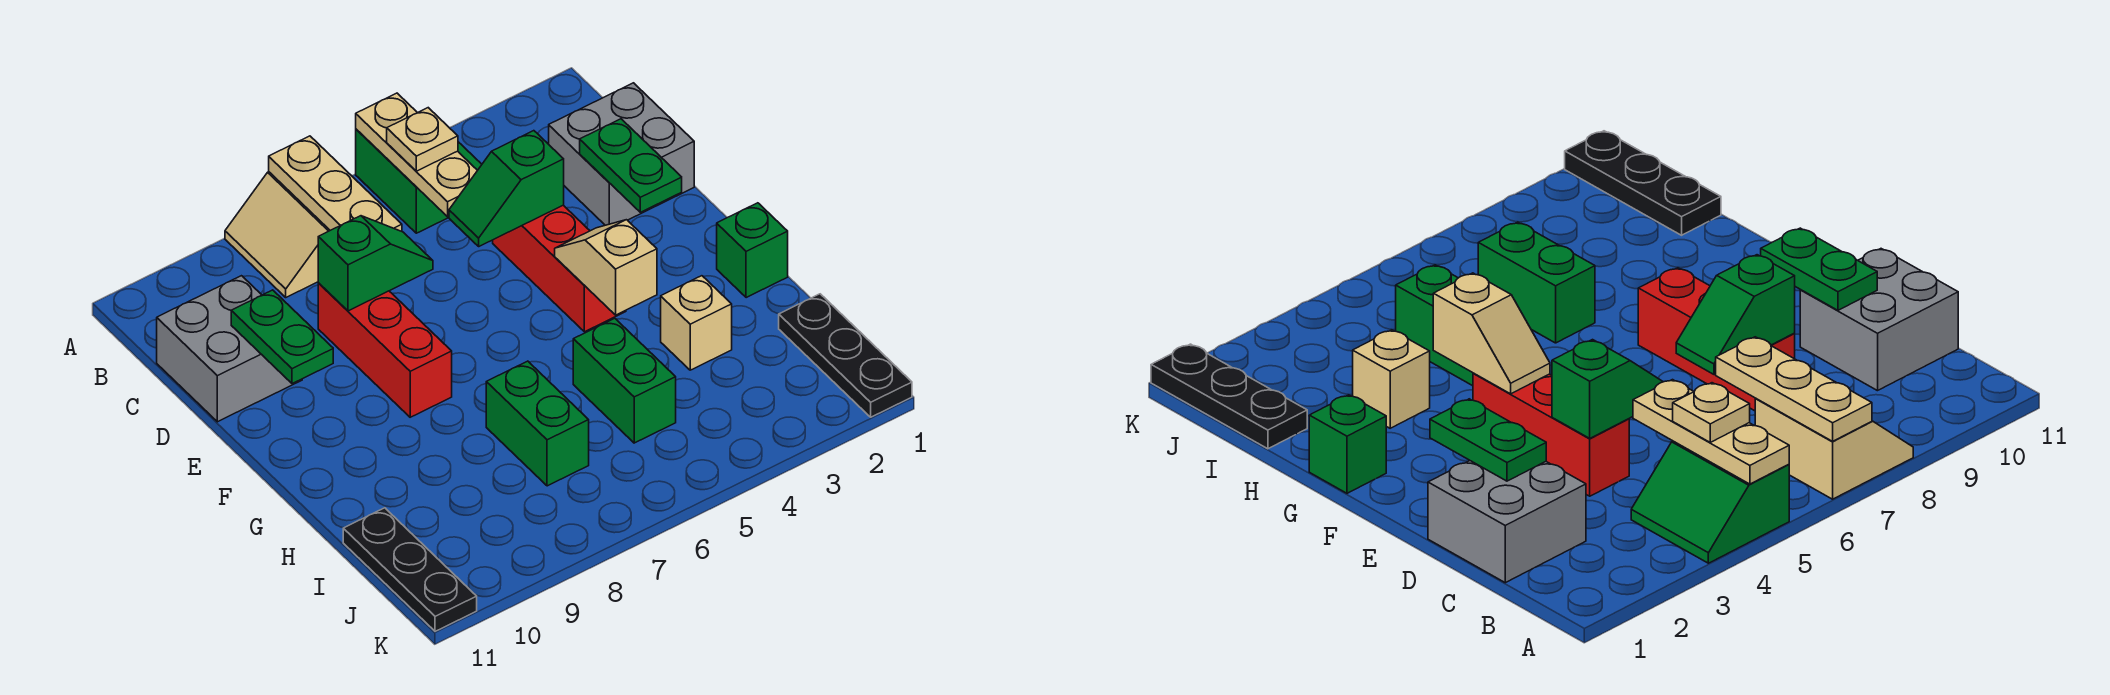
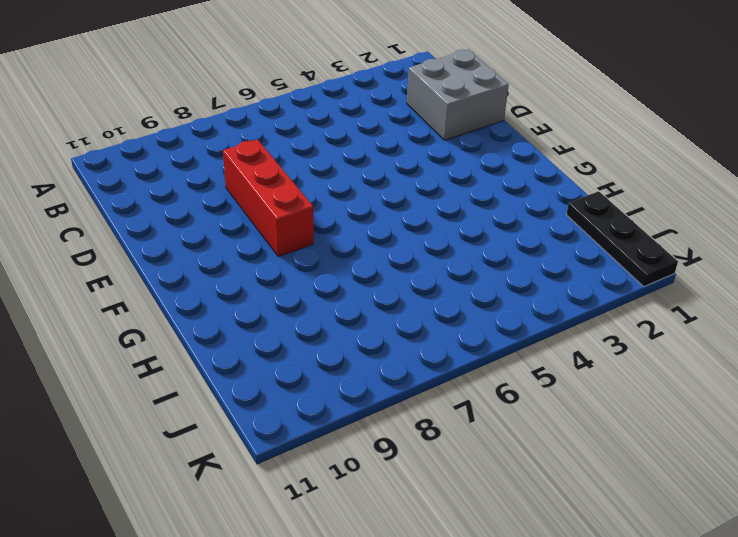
none -> green slope A4:B5 level 1 top 5
none -> tan slope A7:B8 level 1 top 7
none -> grey brick C10:D11 level 1

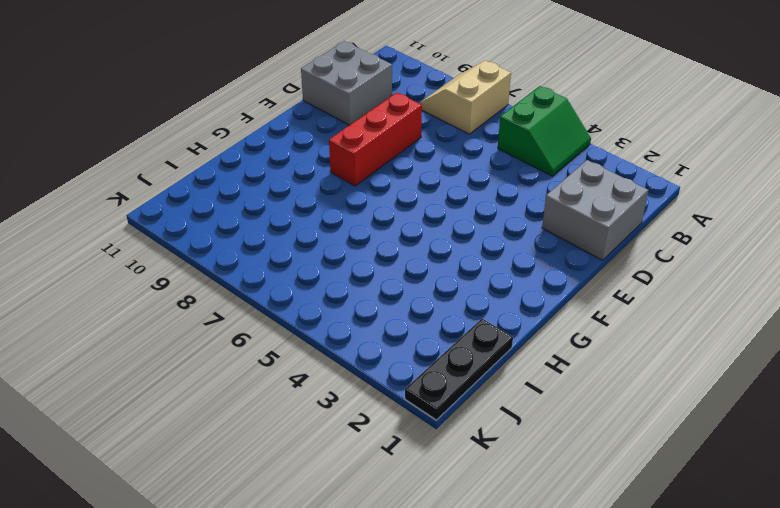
none -> red brick D4:F4 level 1
none -> green brick G1 level 1
none -> tan brick H3 level 1

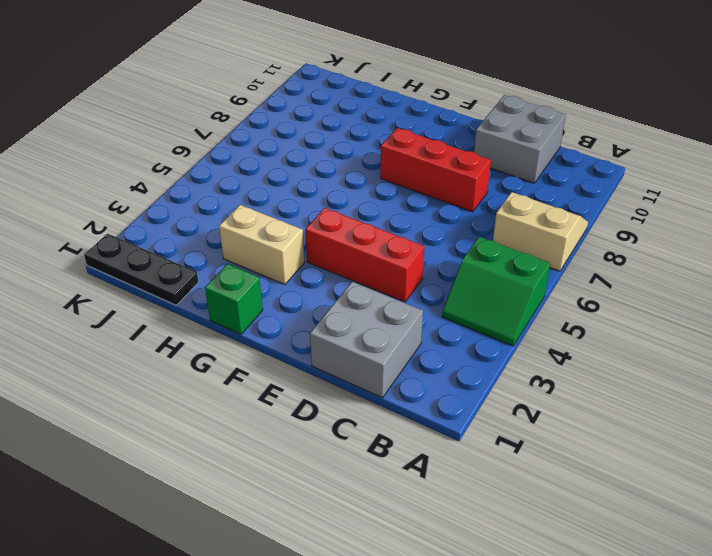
tan brick G3:H3 level 1 -> tan brick H3 level 1
none -> green brick H5:I5 level 1
none -> green brick H7:I7 level 1
none -> black plate I11:K11 level 1

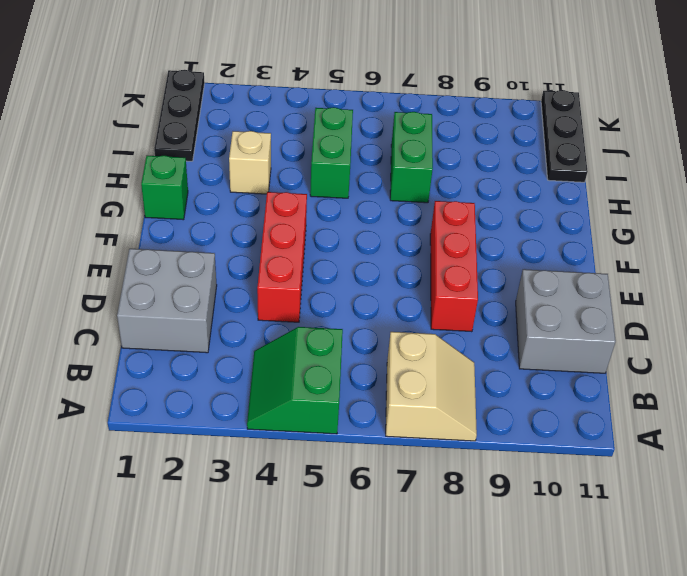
none -> tan plate A5:C5 level 2
none -> tan plate A7:C7 level 2
none -> green plate D2:E2 level 2

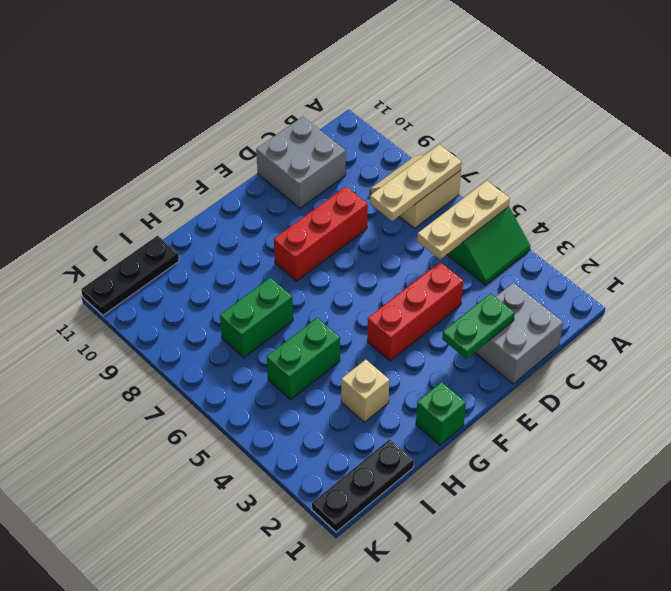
none -> green slope D4:D5 level 2 top 4
none -> green slope D7:D8 level 2 top 8
none -> green plate D10:E10 level 2

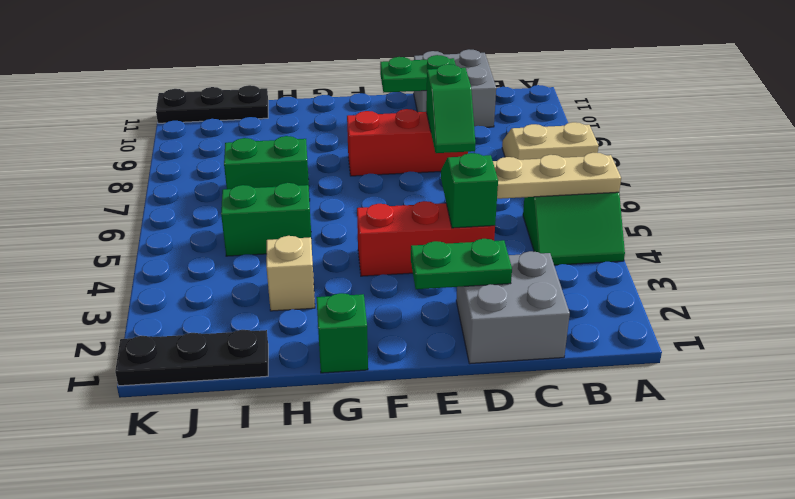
none -> tan plate A7:C7 level 2
none -> tan slope F4:G4 level 2 top G
none -> tan plate B5 level 3

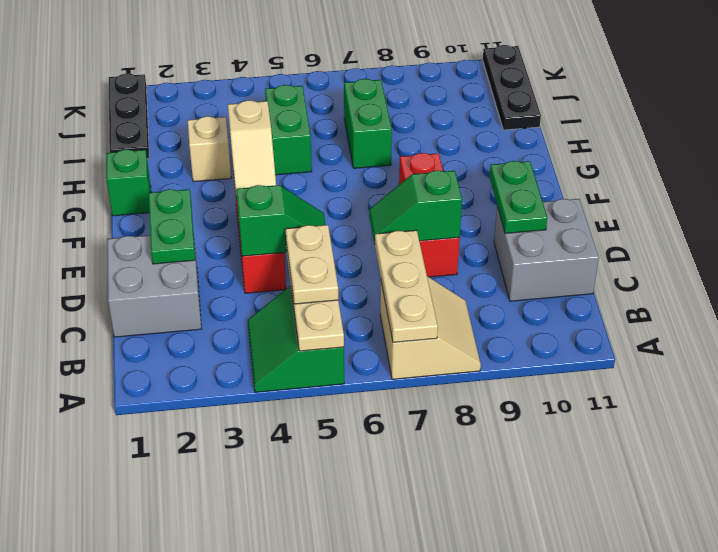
tan plate B5:C5 level 3 -> tan plate B5 level 3

